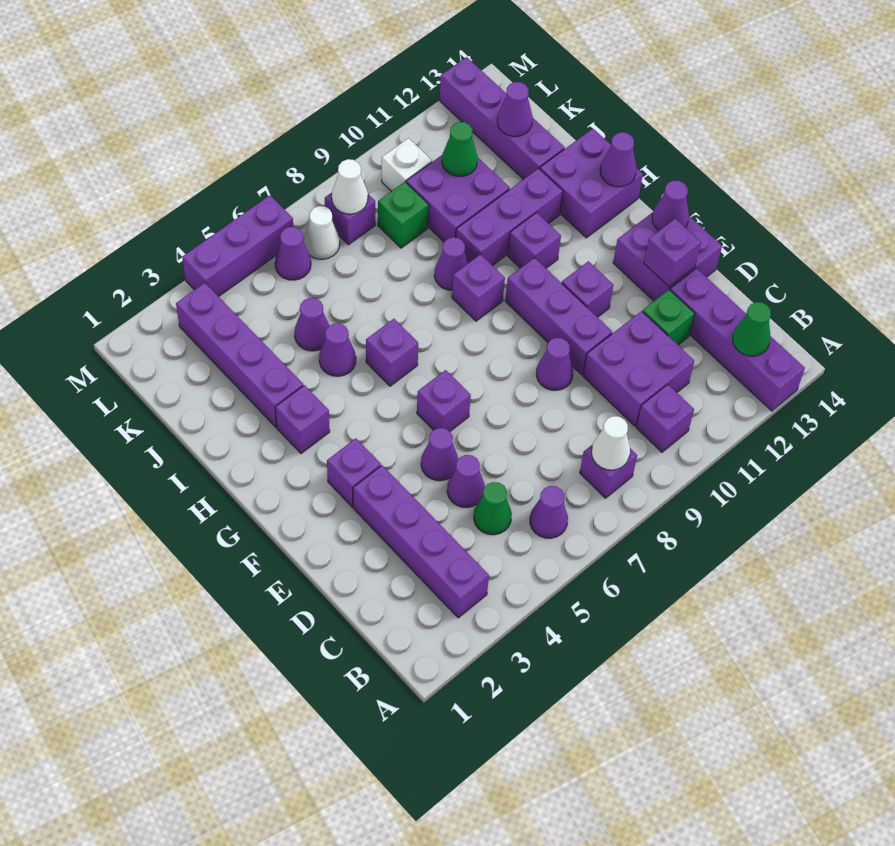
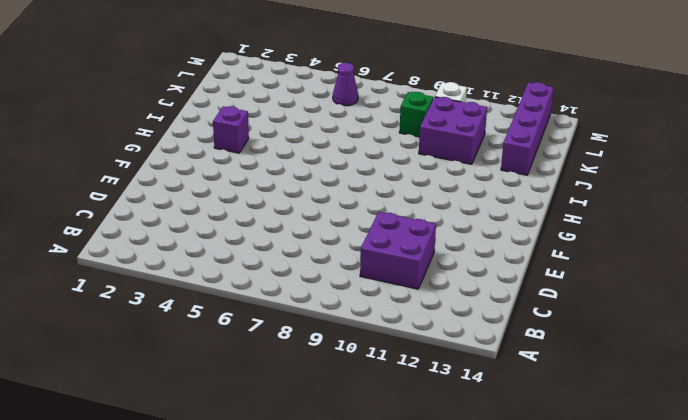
none -> purple brick A13:D13 level 1
none -> purple brick B3:E3 level 1
none -> purple cone B6 level 1
none -> purple brick B8 level 1

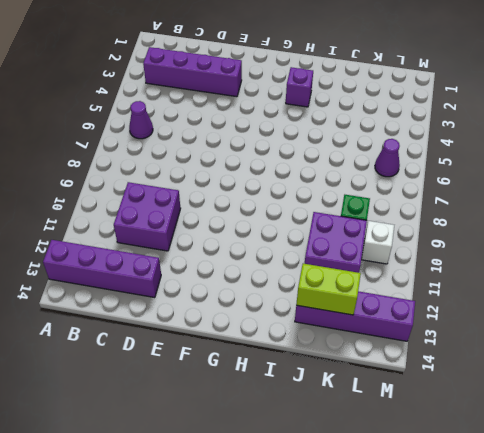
lime brick J13:K13 level 2 -> purple cone K13 level 2
none -> purple brick B8 level 1
none -> purple brick B10 level 1
none -> green cone C5 level 1
none -> purple cone D5 level 1

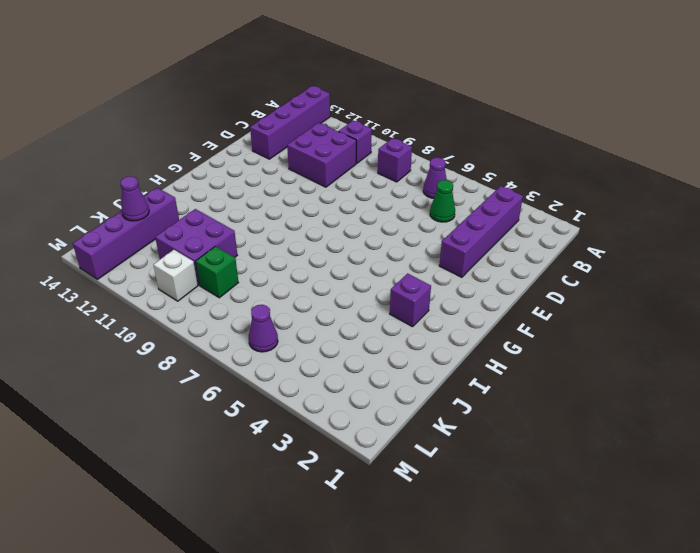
none -> purple cone D5 level 1
none -> green brick D12 level 1
none -> purple cone E5 level 1
none -> purple cone E9 level 1

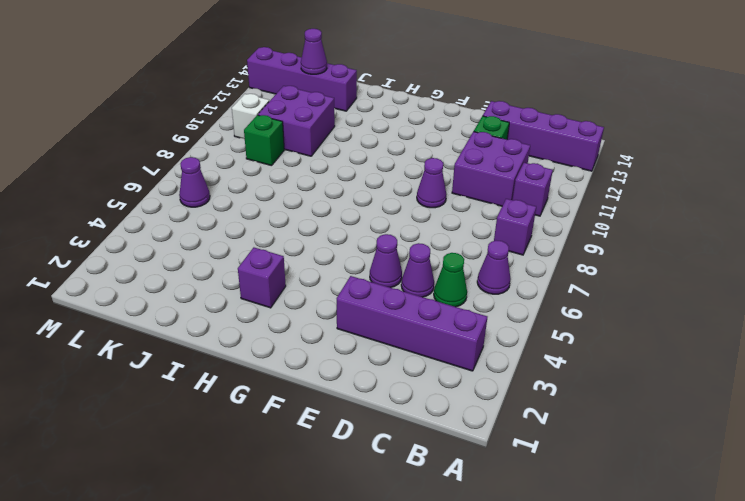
none -> purple brick E10:G10 level 1
none -> purple brick E13:F14 level 1
none -> purple brick F3 level 1
none -> purple brick F6 level 1

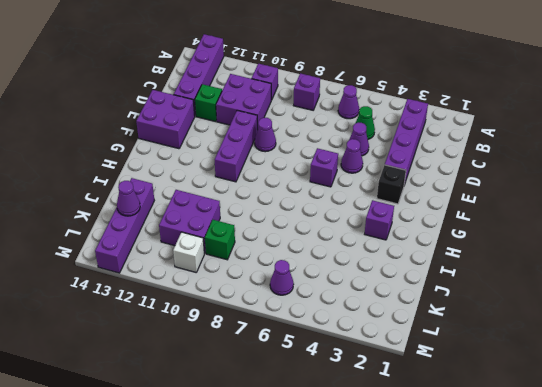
black brick F3 level 1 -> purple brick F3 level 1
none -> purple brick F11 level 1
none -> purple brick H6 level 1
none -> purple brick H9 level 1
none -> purple brick H11 level 1

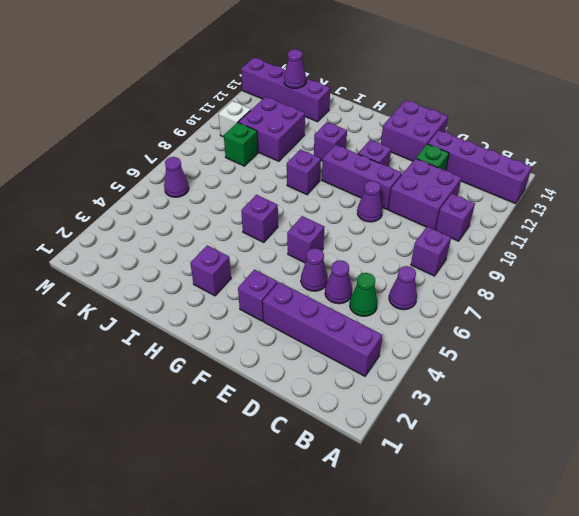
none -> purple brick H13:I14 level 1
none -> purple brick I3:L3 level 1
none -> purple cone I5 level 1
none -> purple cone I9 level 1

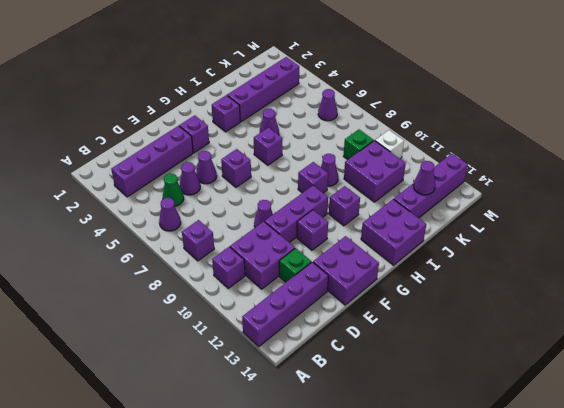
none -> purple brick I10:I12 level 1
none -> purple cone J5 level 1
none -> white cone L7 level 1
none -> purple brick L8 level 1

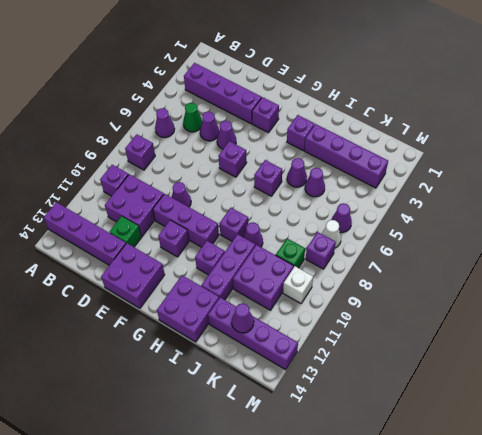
none -> purple brick M4:M6 level 1
none -> white cone B8 level 2
none -> green cone B13 level 2
none -> purple brick E13 level 2

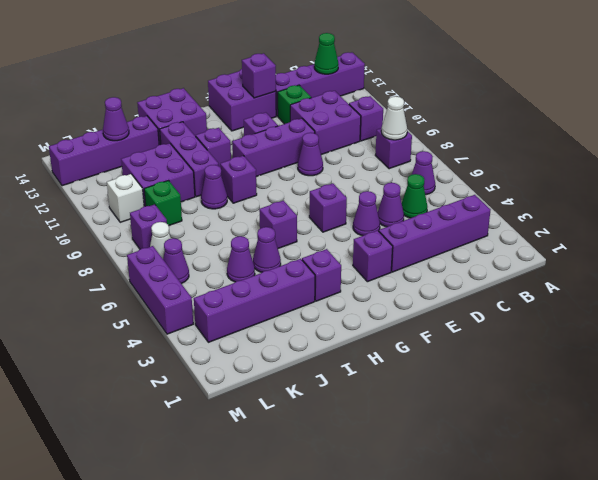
none -> purple cone F14 level 2
none -> purple cone H14 level 2
none -> green cone K11 level 2
none -> white cone L8 level 2

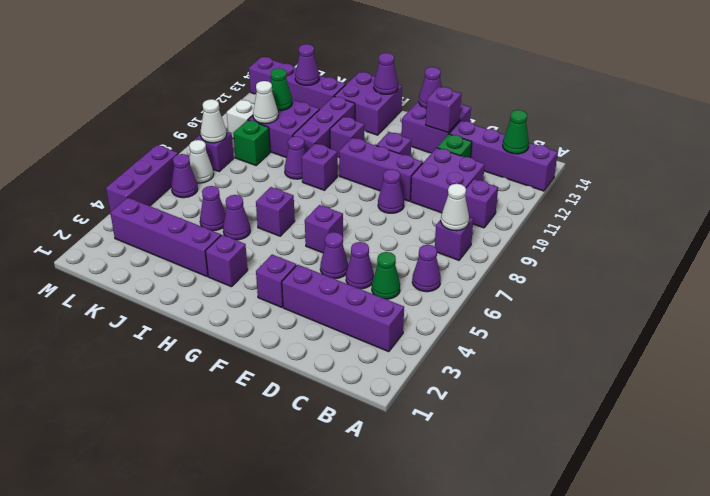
white cone K10 level 2 -> none

